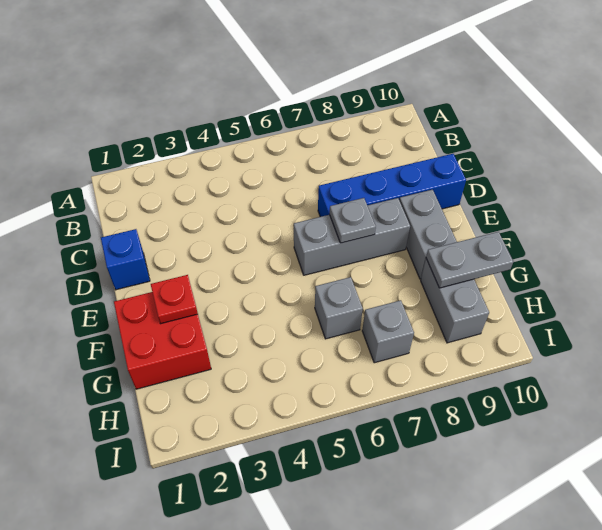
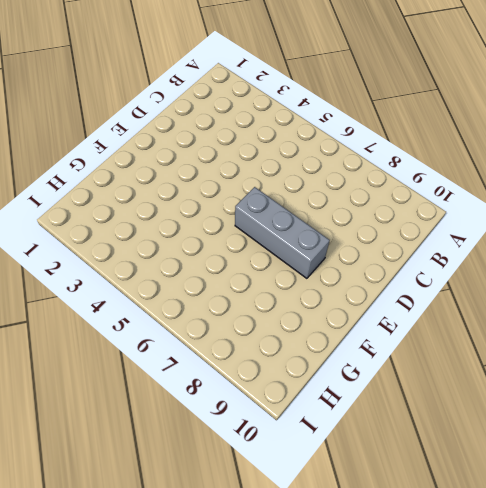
none -> blue brick D1 level 1
none -> blue brick D7:D10 level 1

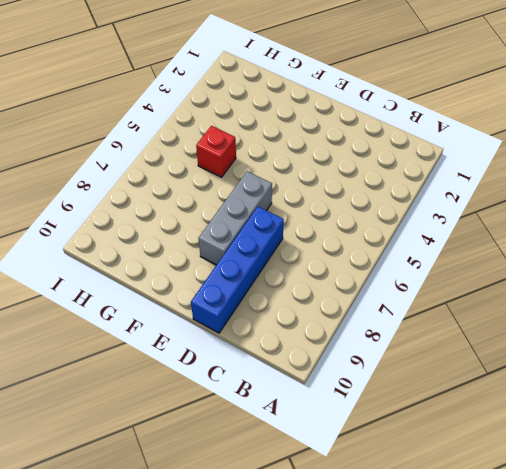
red brick G5 level 1 -> none
none -> blue brick D1 level 1
none -> grey brick E9:F9 level 1

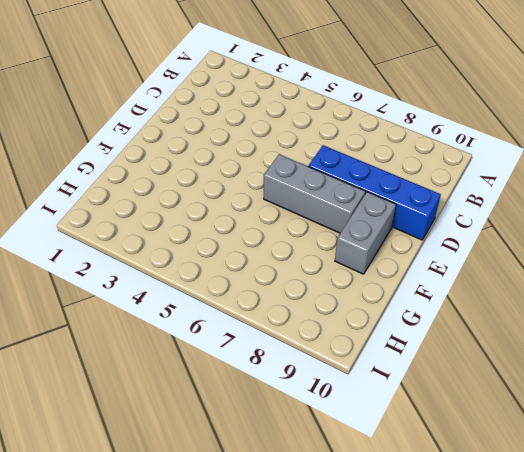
none -> blue brick D1 level 1
none -> red brick F1:G2 level 1

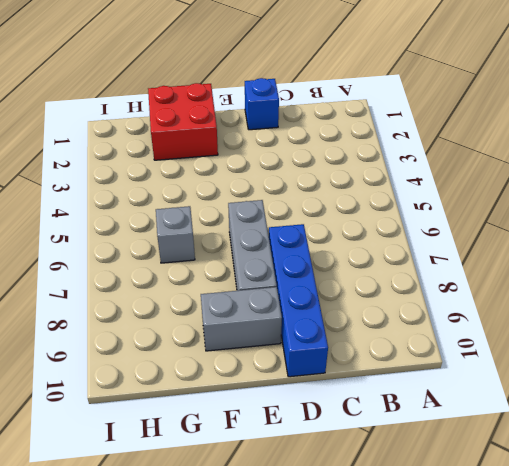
none -> grey brick G9:H9 level 1
none -> grey brick H7 level 1

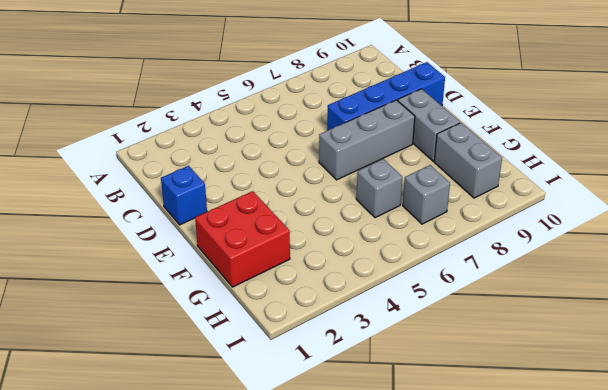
none -> grey plate E7 level 2
none -> red plate F2 level 2

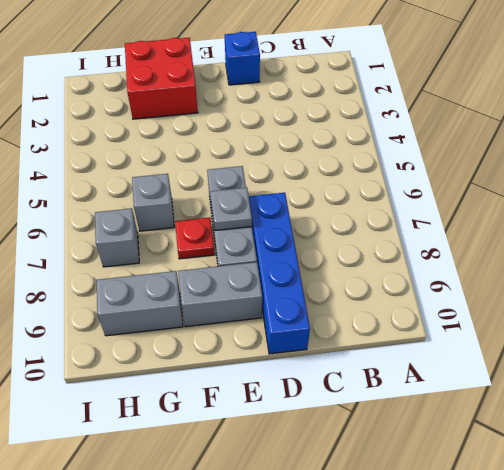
red plate F7 level 1 -> red plate F2 level 2
none -> grey plate G9:G10 level 2

